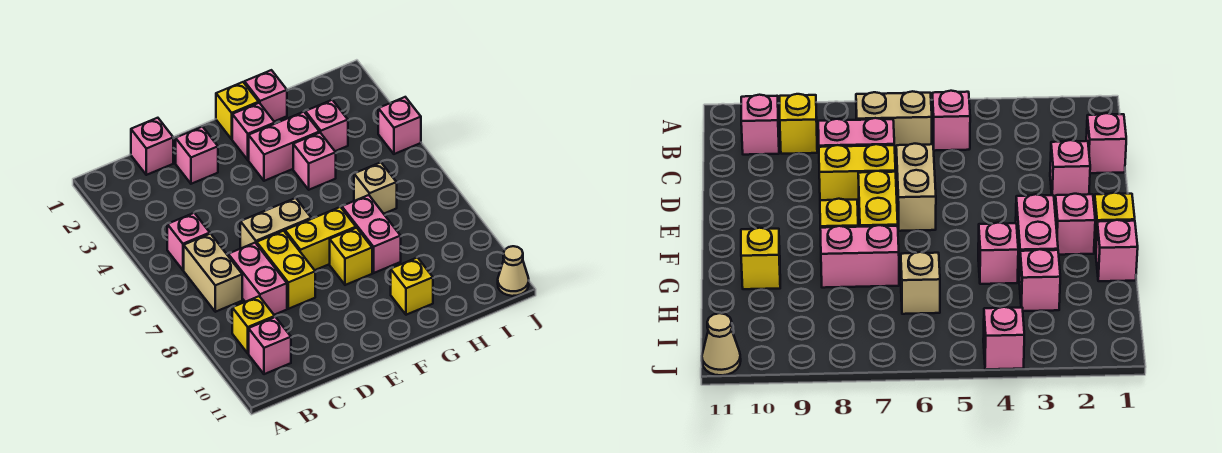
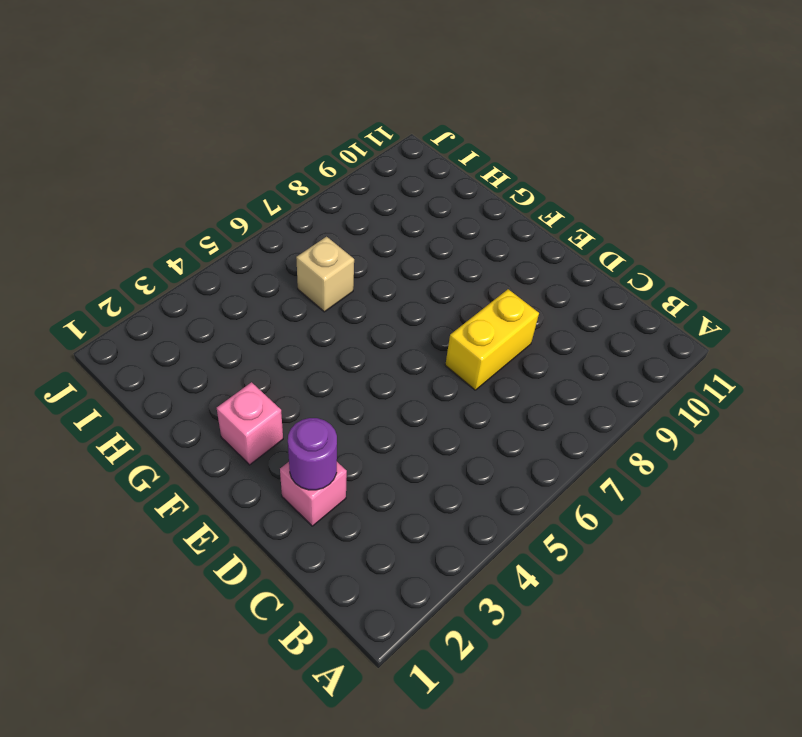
purple round brick D2 level 2 -> none
none -> pink brick B5 level 1
none -> tan brick B6:B7 level 1
none -> yellow brick B9 level 1

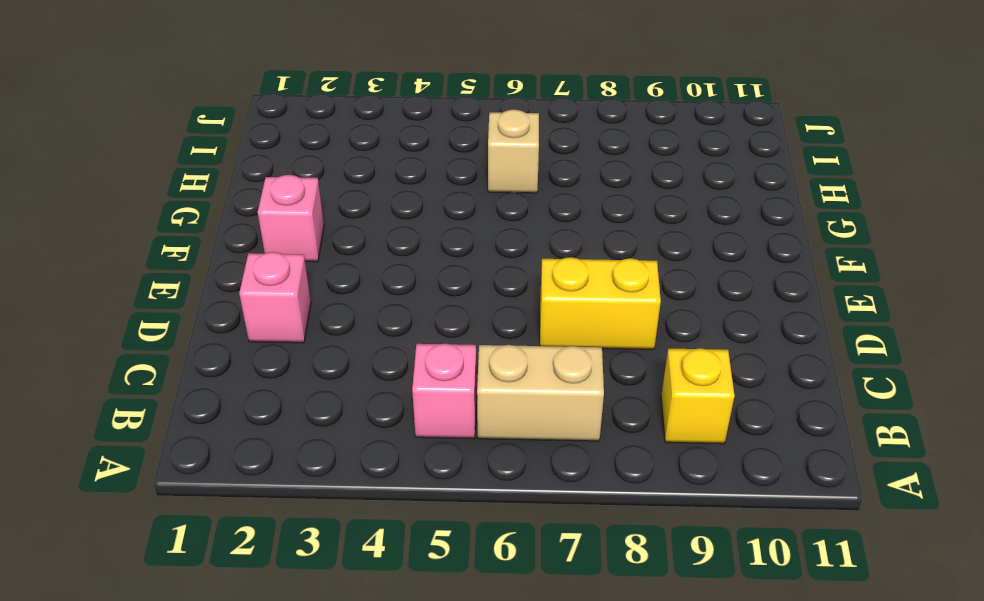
none -> pink brick B10 level 1
none -> pink brick C1 level 1
none -> pink brick C7:C8 level 1

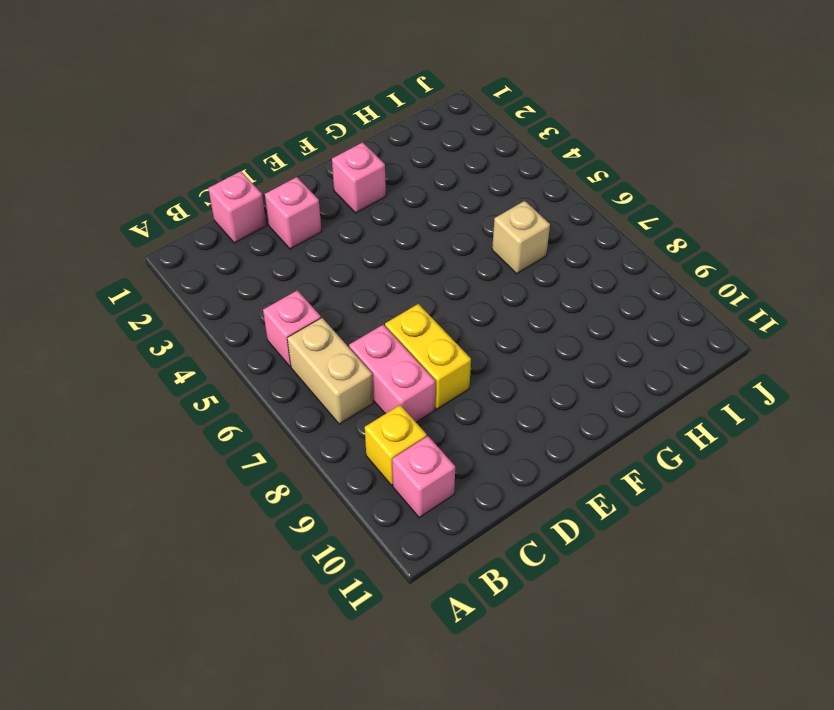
none -> tan brick D6:E6 level 1
none -> yellow brick E7:F7 level 1
none -> yellow brick F1 level 1

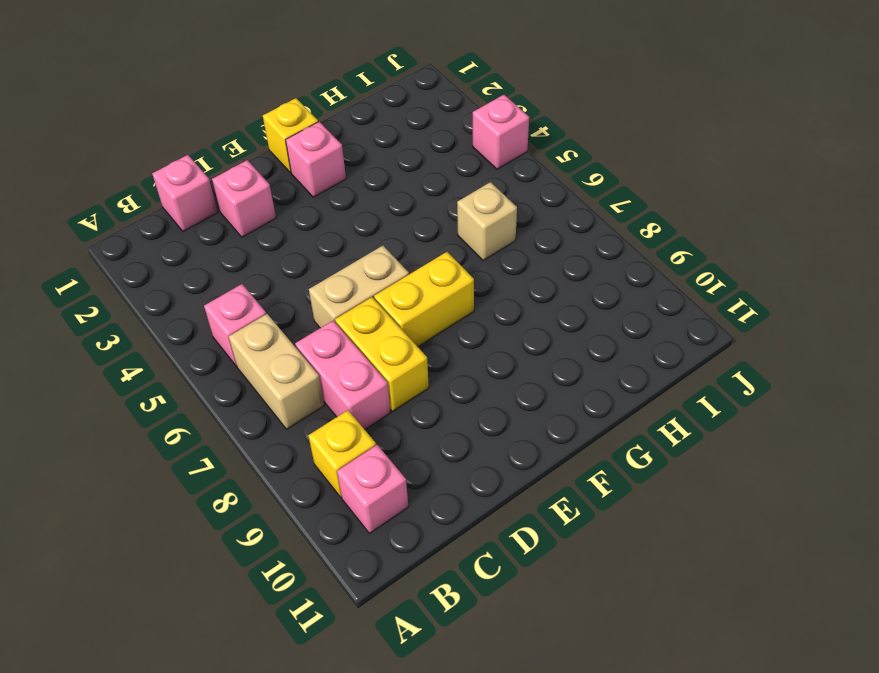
none -> pink brick F3:G3 level 1
none -> yellow brick F8 level 1
none -> pink brick G1 level 1

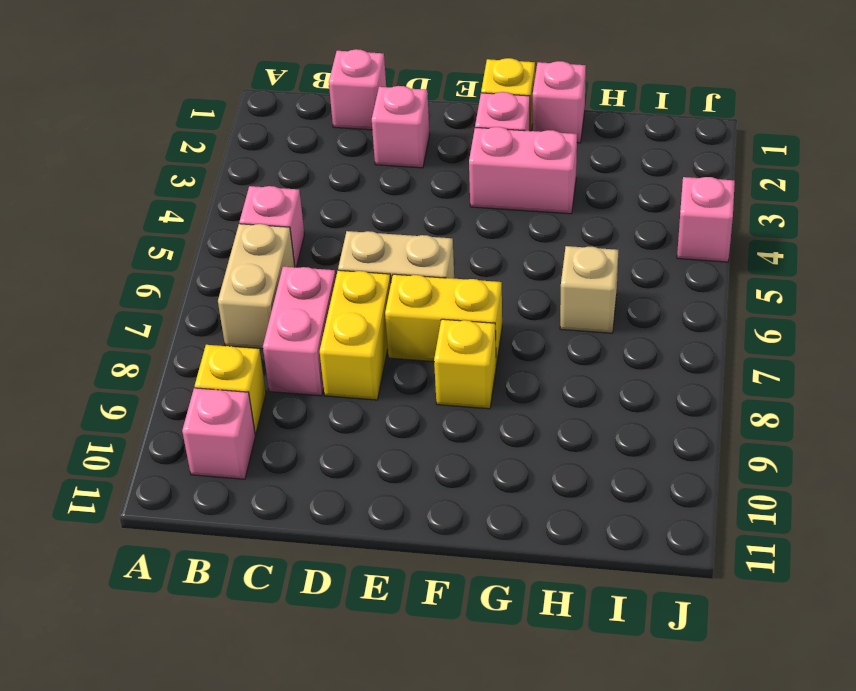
none -> pink brick G4 level 1
none -> pink brick G7:G8 level 1
none -> yellow brick G10 level 1

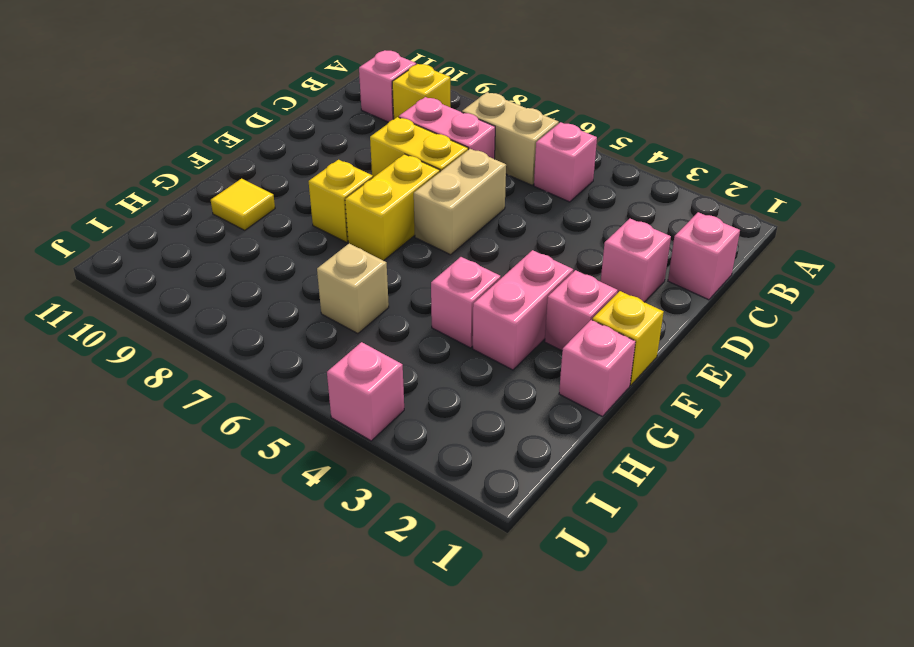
yellow tile G10 level 1 -> yellow brick G10 level 1
none -> pink brick G7:G8 level 1
none -> pink brick H3 level 1
none -> tan cone J11 level 1

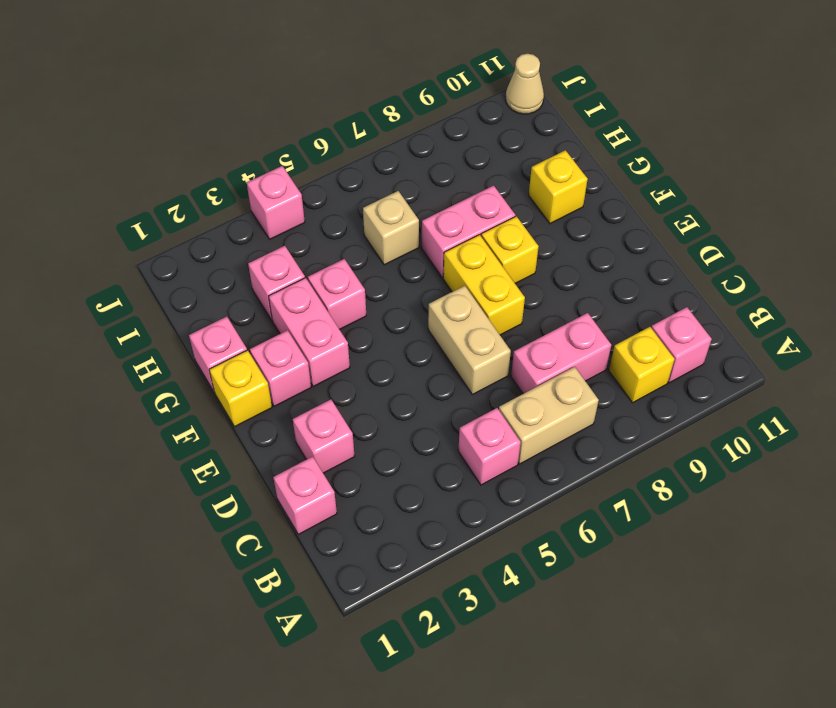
none -> yellow brick D7:D8 level 1

